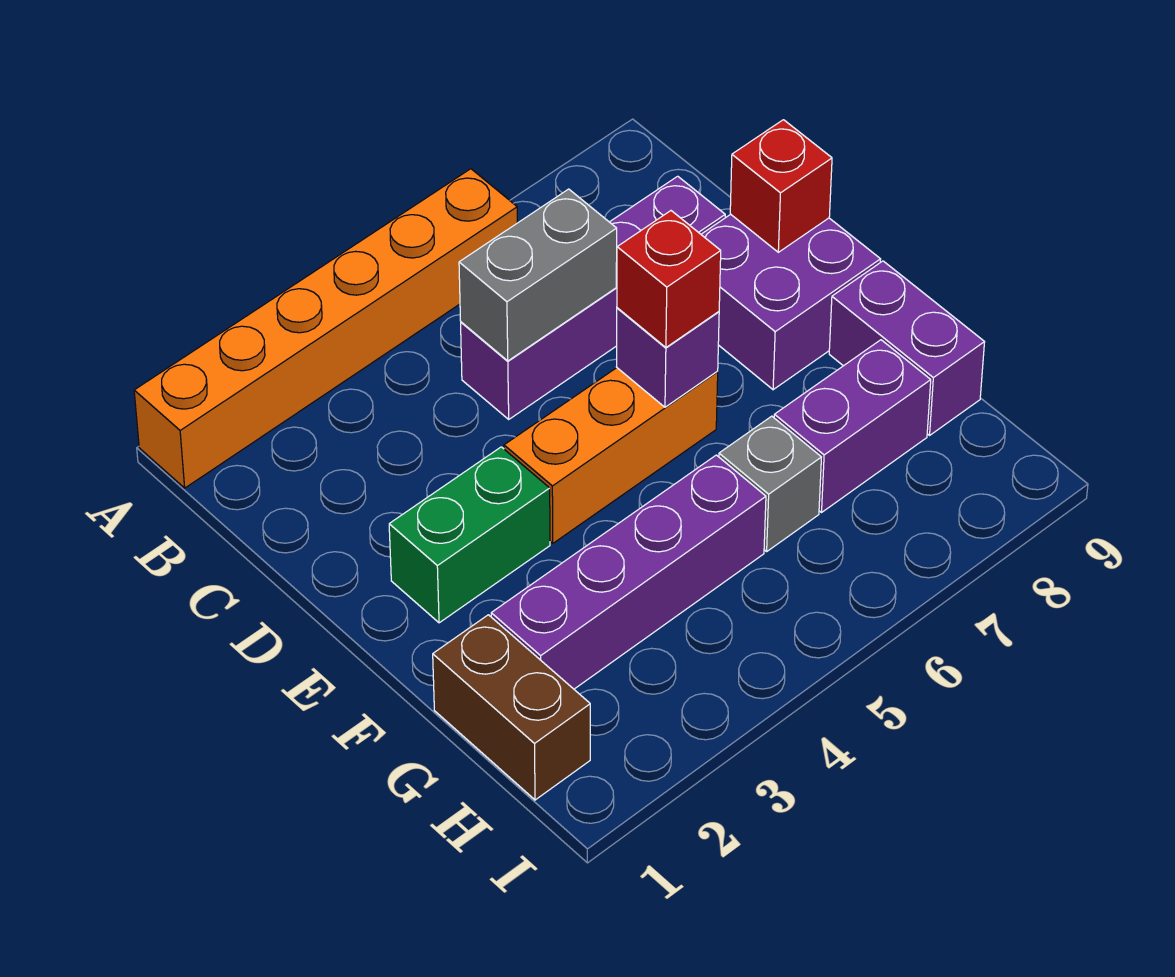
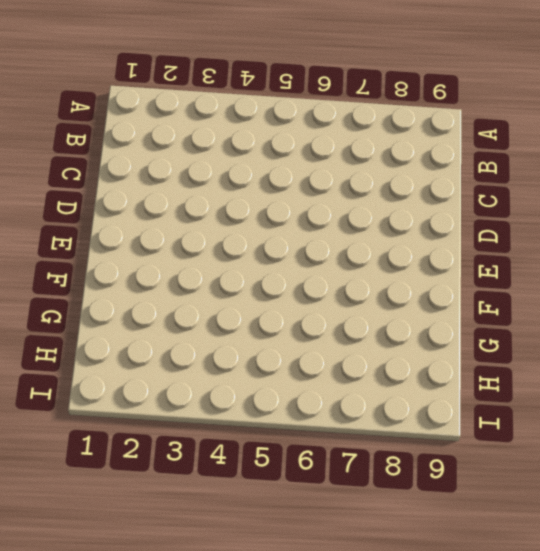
none -> orange brick A1:A6 level 1
none -> purple brick C5:C8 level 1
none -> purple brick D8:E9 level 1

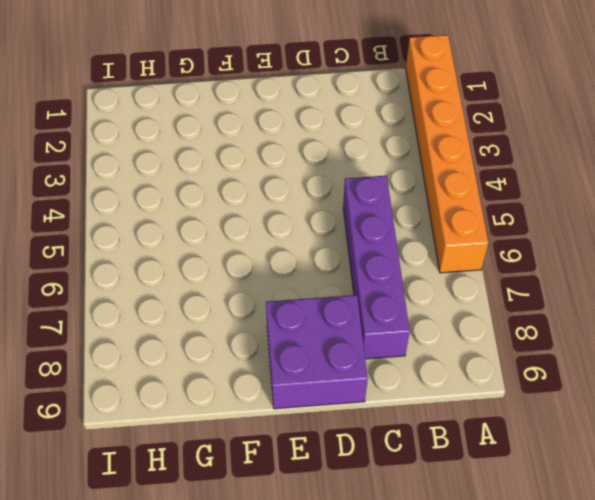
none -> green brick E2:E3 level 1
none -> orange brick E4:E6 level 1
none -> purple brick F9:G9 level 1

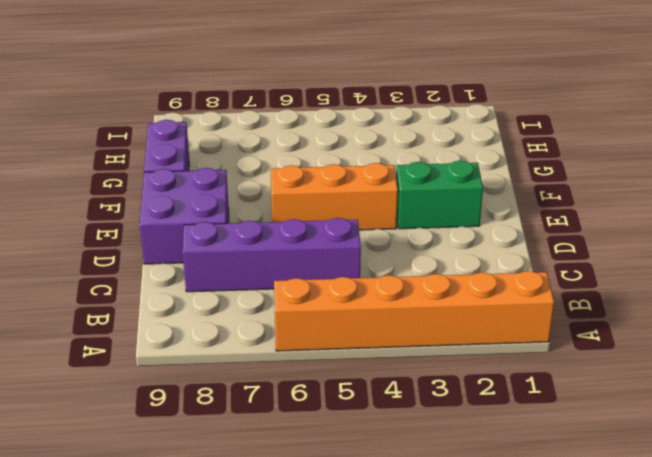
none -> brown brick G1:H1 level 1
none -> purple brick G2:G5 level 1
none -> grey brick G6 level 1

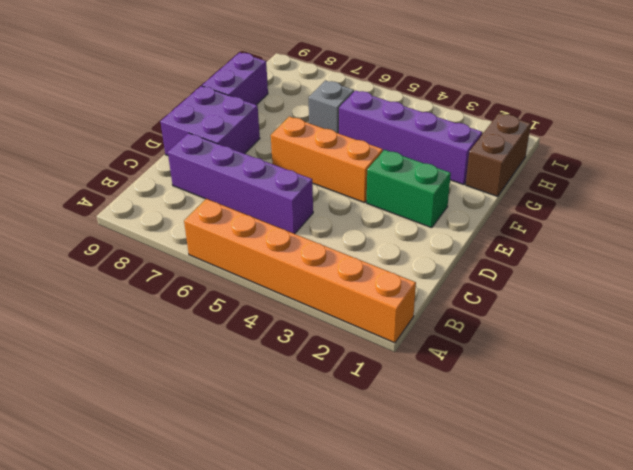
none -> purple brick G7:G8 level 1
none -> grey brick C5:C6 level 2
none -> red brick D9 level 2

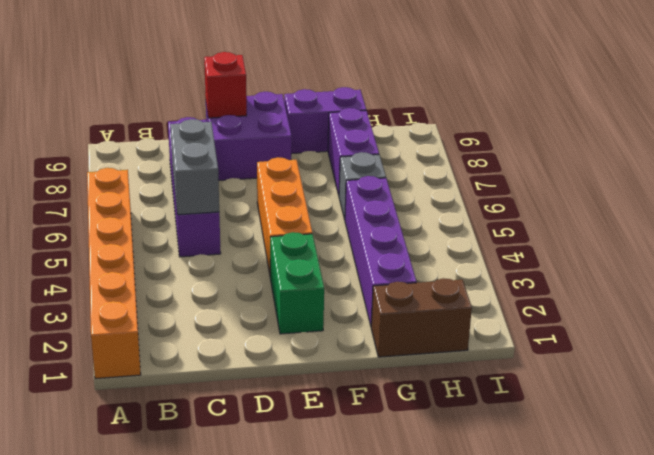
none -> purple brick E6 level 2
none -> red brick E6 level 3

